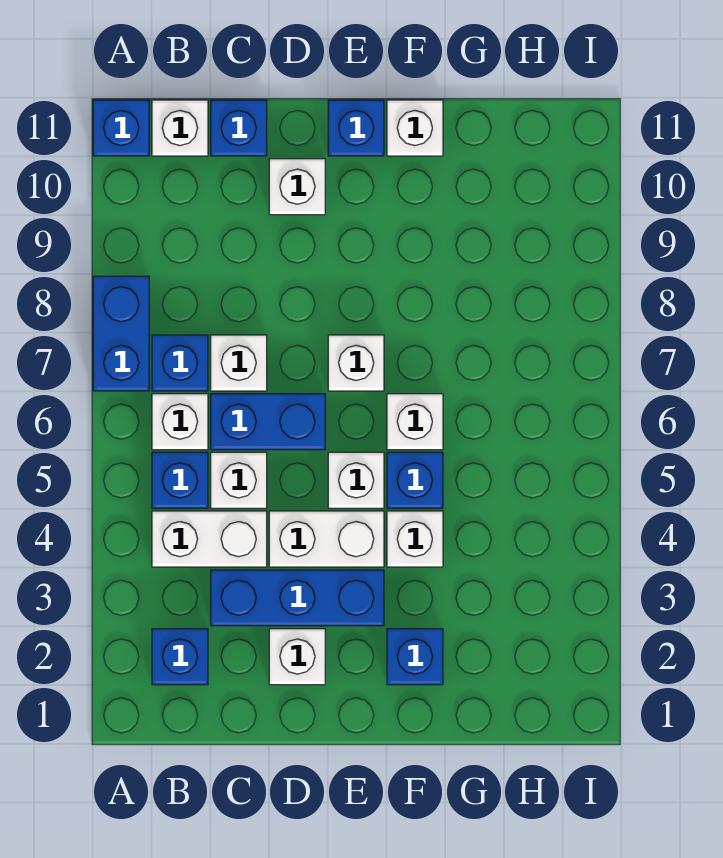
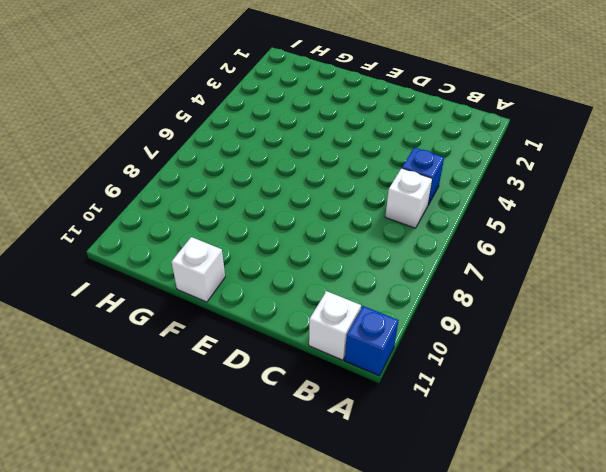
none -> blue brick A7:A8 level 1
none -> blue brick B2 level 1
none -> white brick B4:C4 level 1

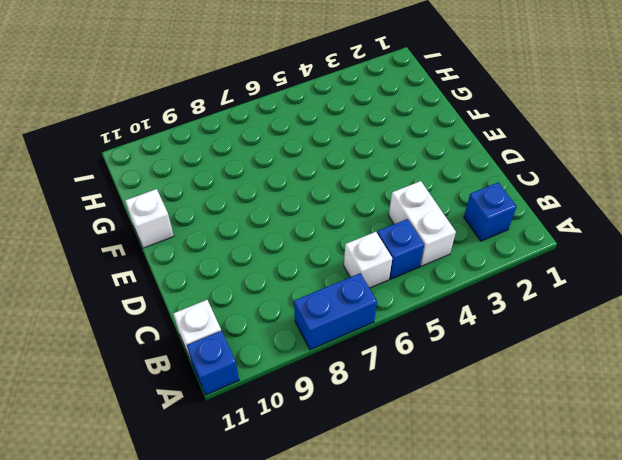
none -> blue brick B7 level 1
none -> blue brick C3:E3 level 1
none -> white brick C5 level 1

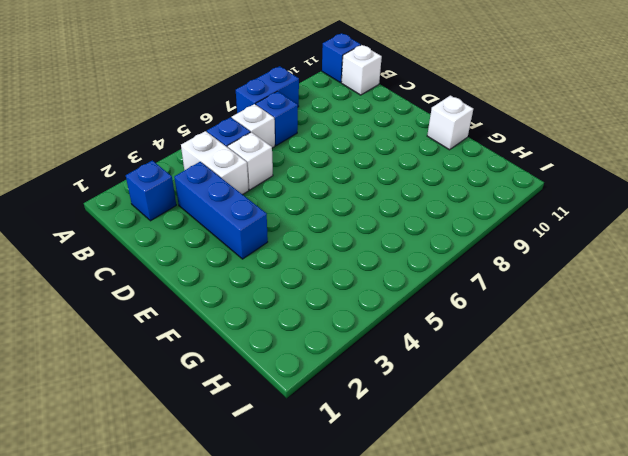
none -> blue brick C6:D6 level 1
none -> white brick C7 level 1
none -> blue brick C11 level 1

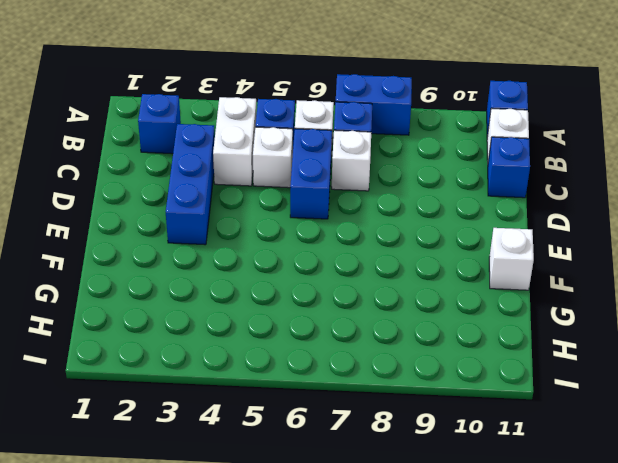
none -> white brick D2 level 1
none -> white brick D4:E4 level 1
none -> white brick D10 level 1

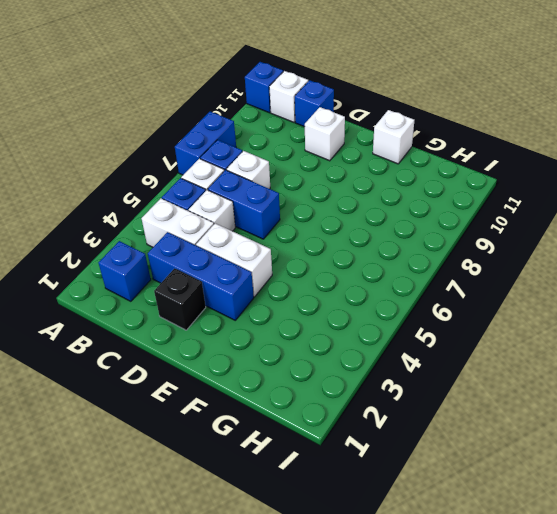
black brick D2 level 1 -> white brick D2 level 1
none -> white brick E5 level 1
none -> white brick E7 level 1
none -> blue brick E11 level 1

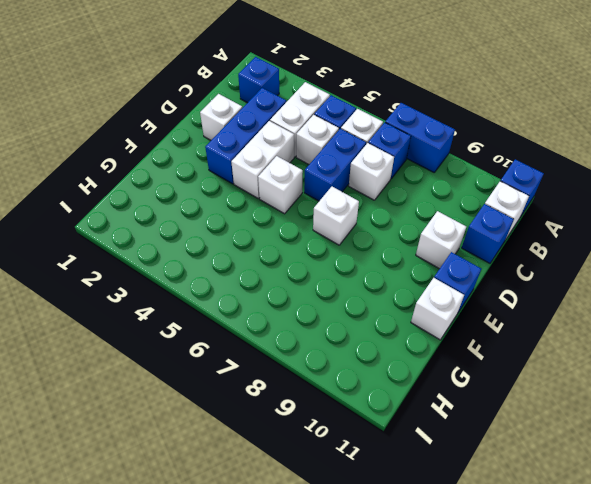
none -> blue brick F2 level 1
none -> white brick F4 level 1
none -> blue brick F5 level 1

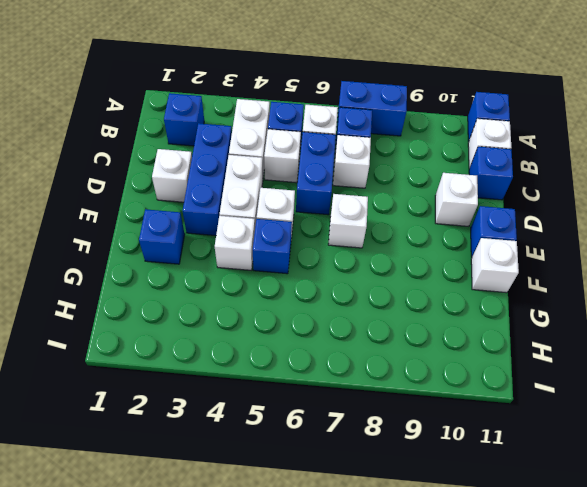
none -> white brick F6 level 1

